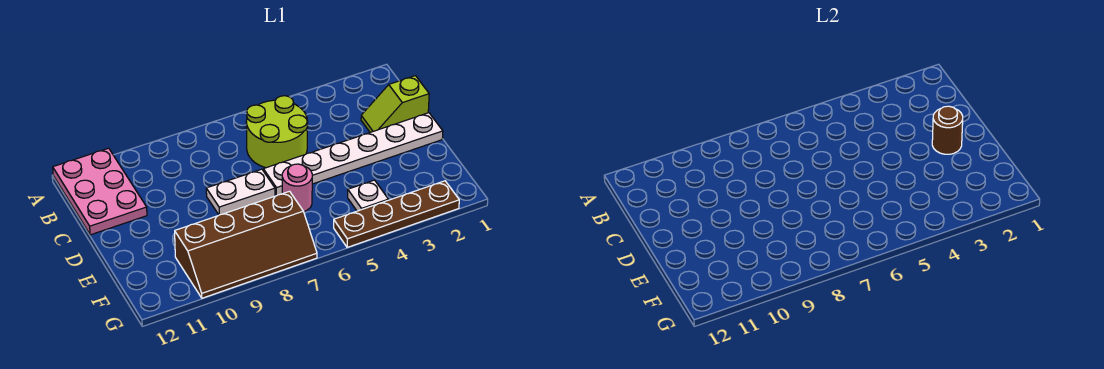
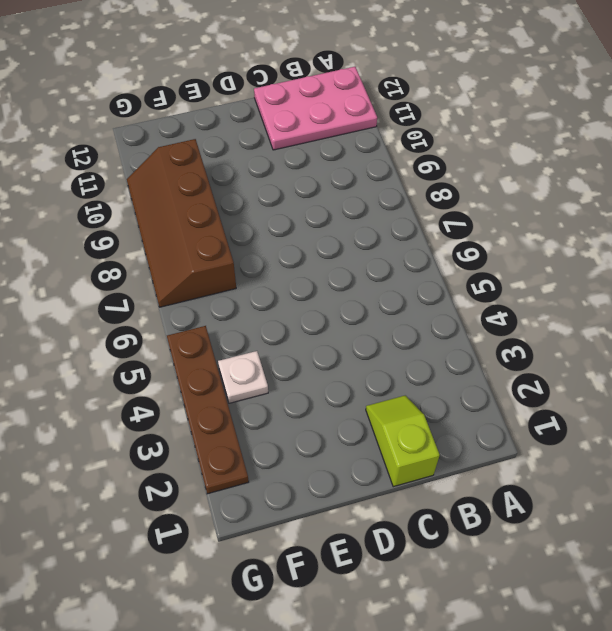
none -> lime round brick B5:C6 level 1
none -> white plate D1:D6 level 1

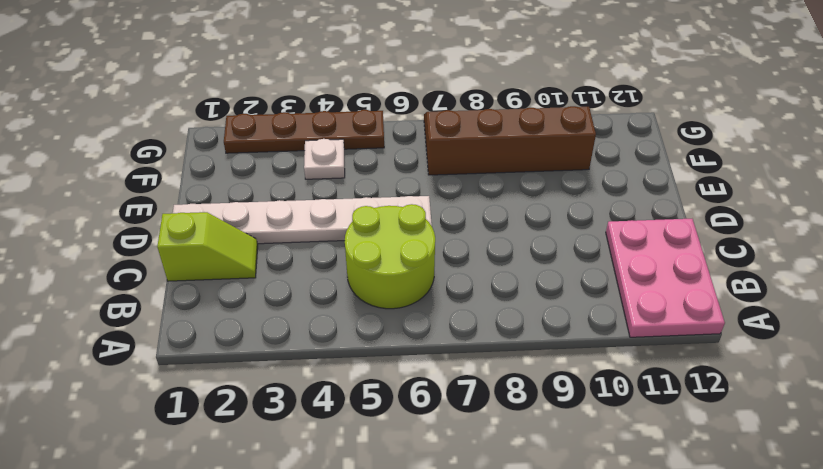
none -> white plate D7:D8 level 1
none -> pink round brick E6 level 1

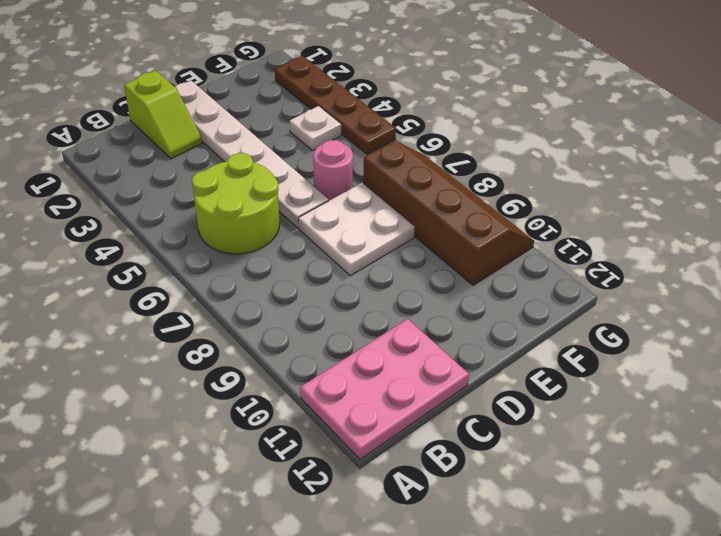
white plate D7:E8 level 1 -> white plate D7:D8 level 1
none -> brown round brick D2 level 2

